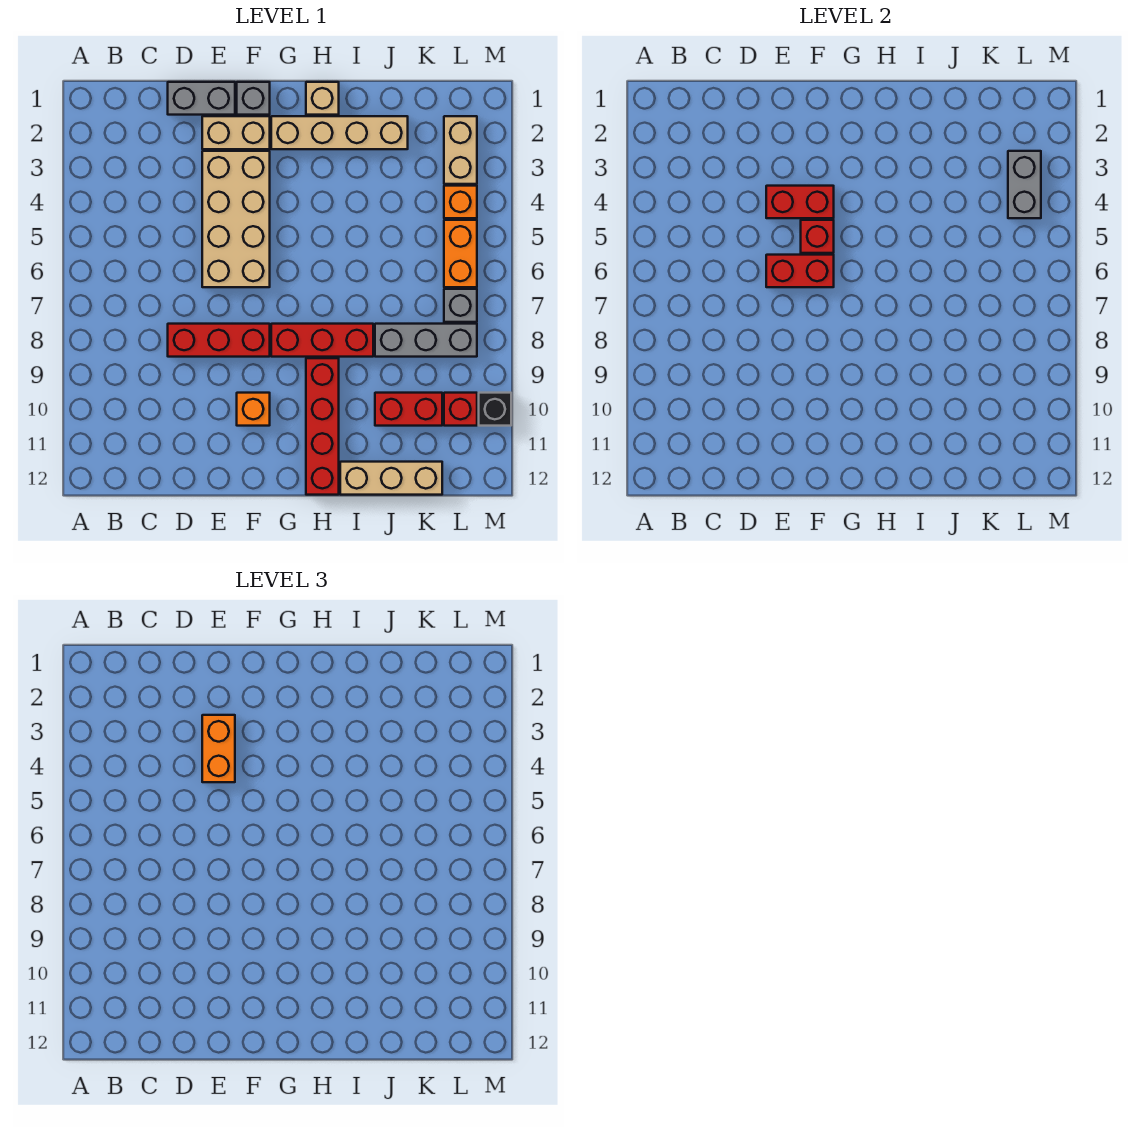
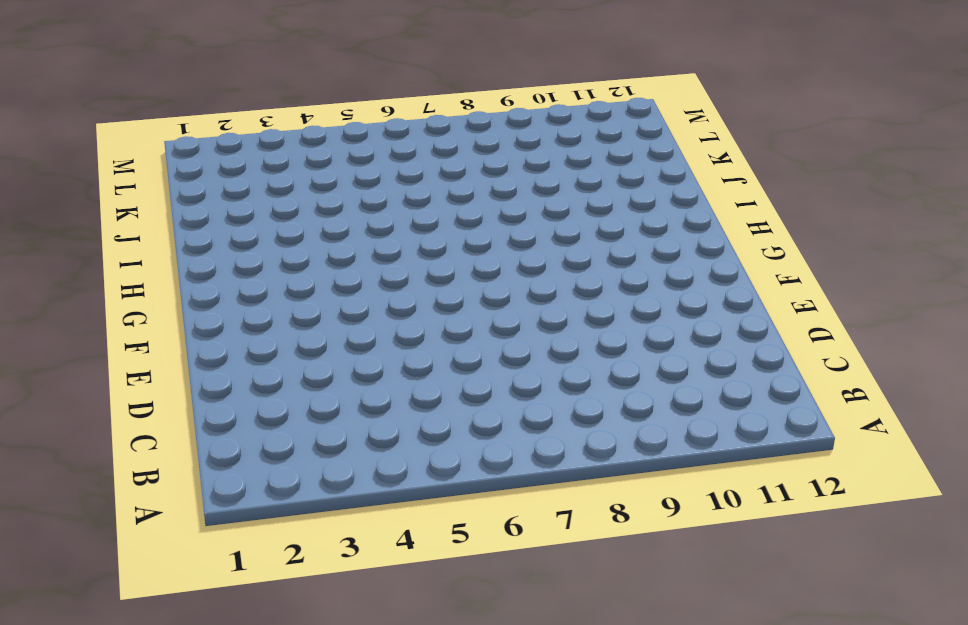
none -> grey brick D1:E1 level 1
none -> red brick D8:F8 level 1
none -> tan brick E2:F2 level 1

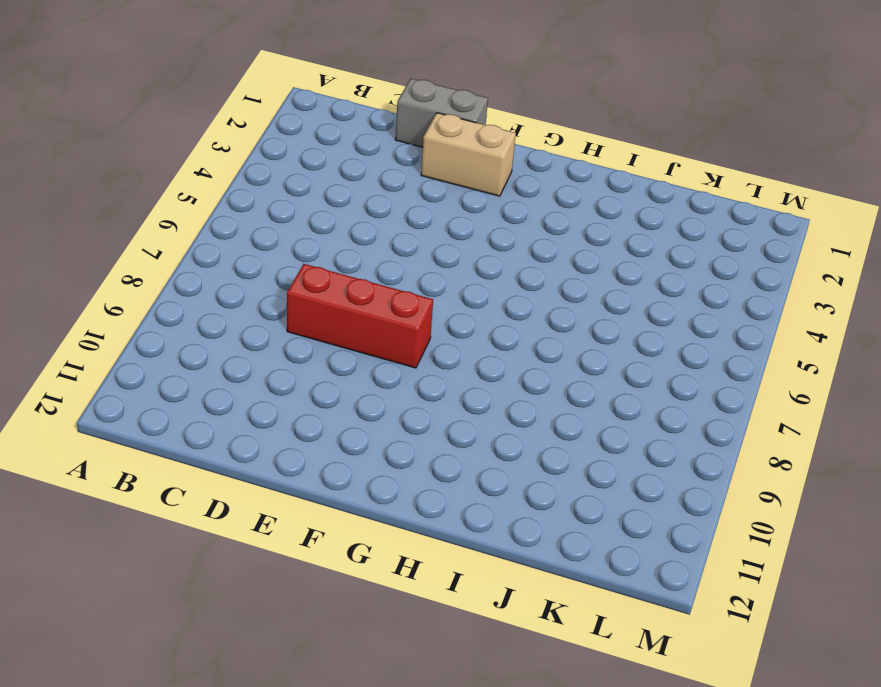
none -> tan brick E3:F6 level 1
none -> grey brick F1 level 1
none -> orange brick F10 level 1

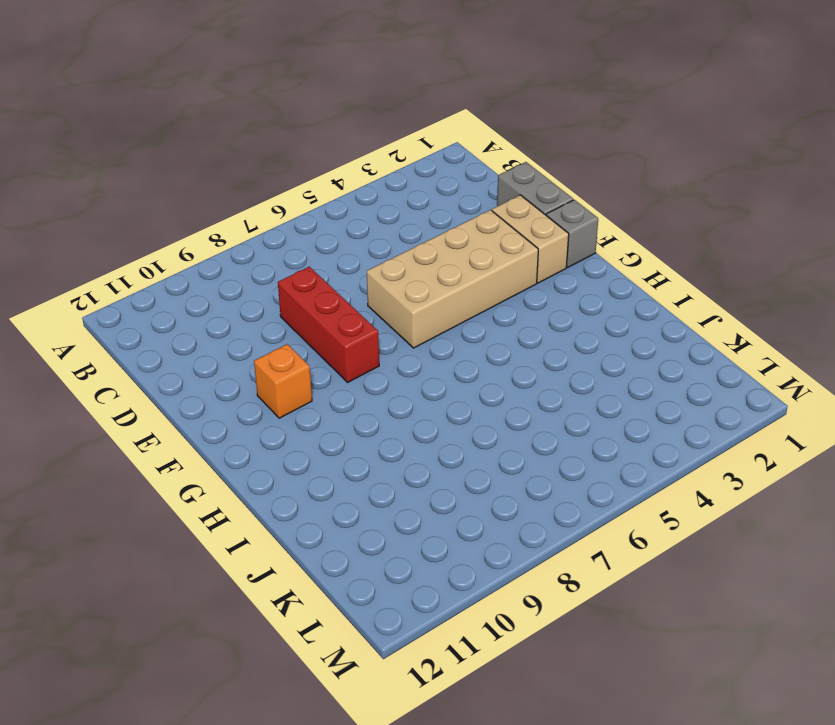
none -> tan brick G2:J2 level 1
none -> red brick G8:I8 level 1
none -> tan brick H1 level 1

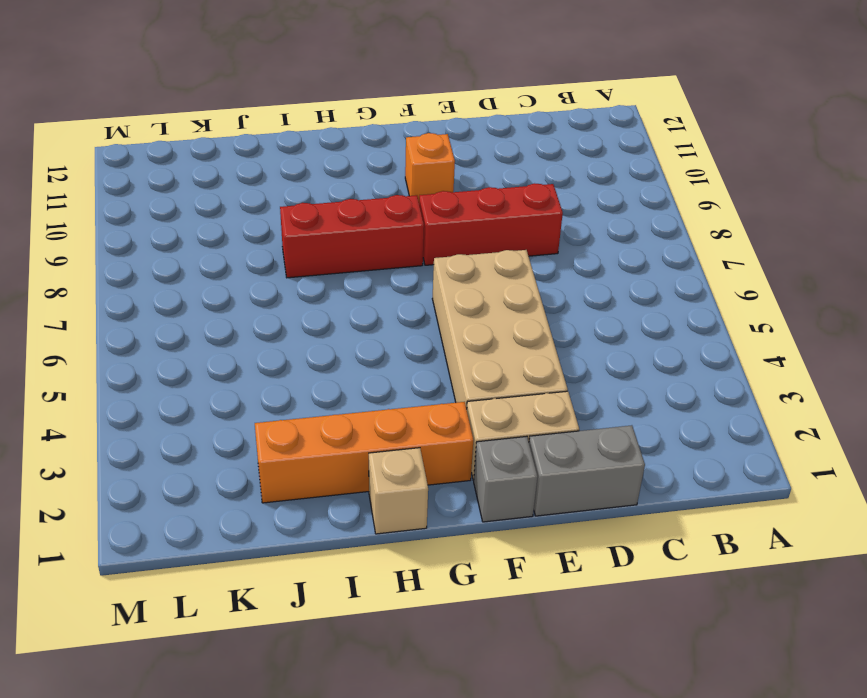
orange brick G2:J2 level 1 -> tan brick G2:J2 level 1
none -> red brick H9:H12 level 1
none -> tan brick I12:K12 level 1
none -> grey brick J8:L8 level 1

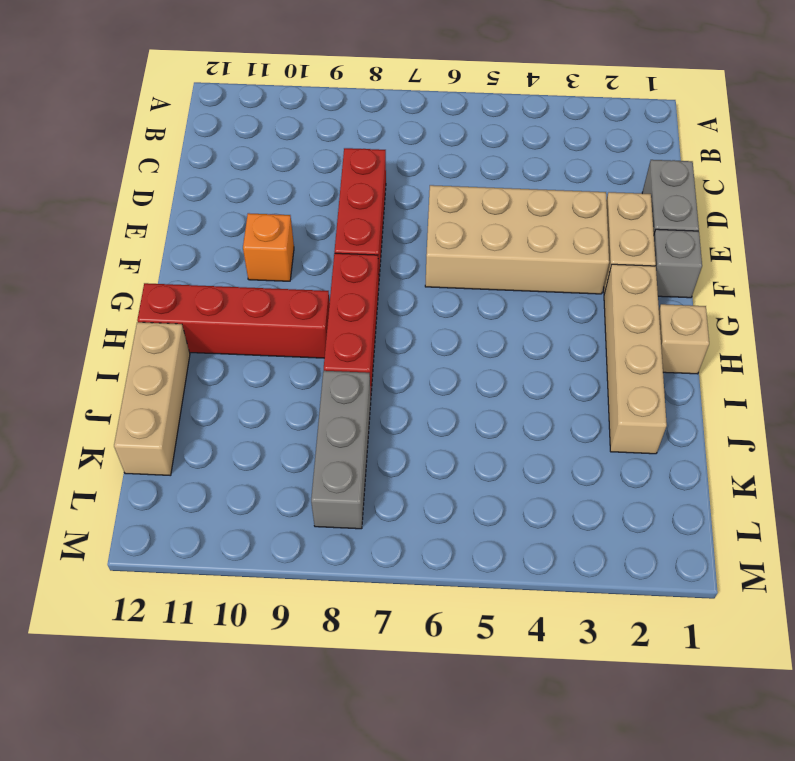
none -> red brick J10:K10 level 1
none -> tan brick L2:L3 level 1
none -> orange brick L4 level 1

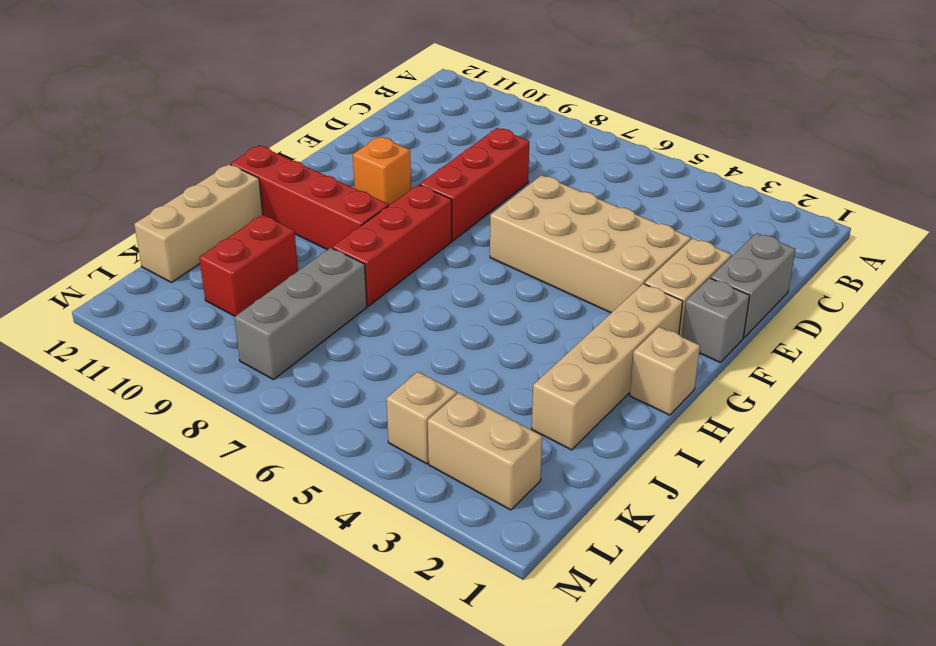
tan brick L4 level 1 -> orange brick L4 level 1
none -> orange brick L5:L6 level 1
none -> grey brick L7 level 1
none -> red brick L10 level 1

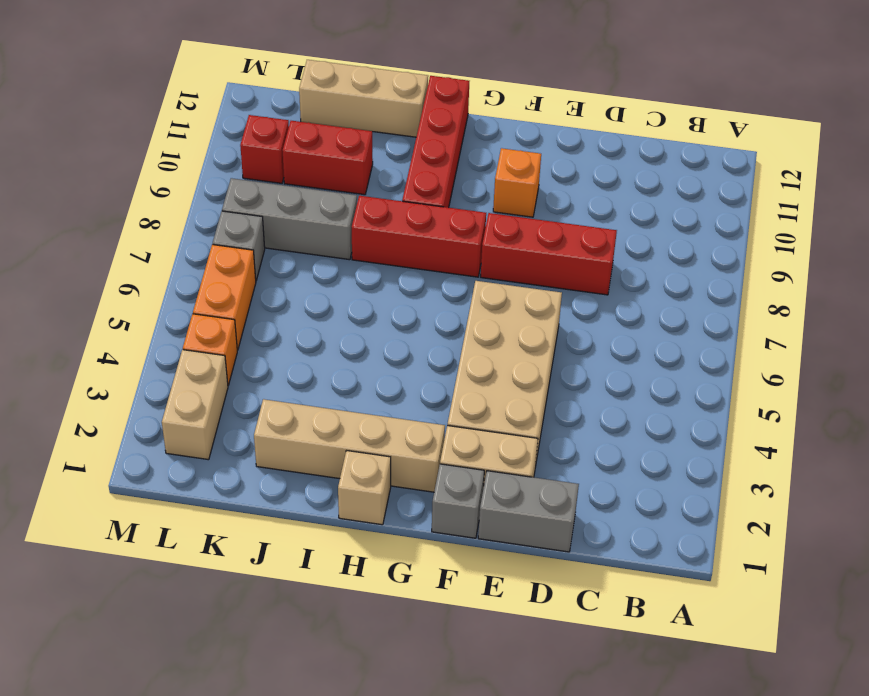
none -> black brick M10 level 1
none -> red brick E4:F4 level 2
none -> red brick E6:F6 level 2

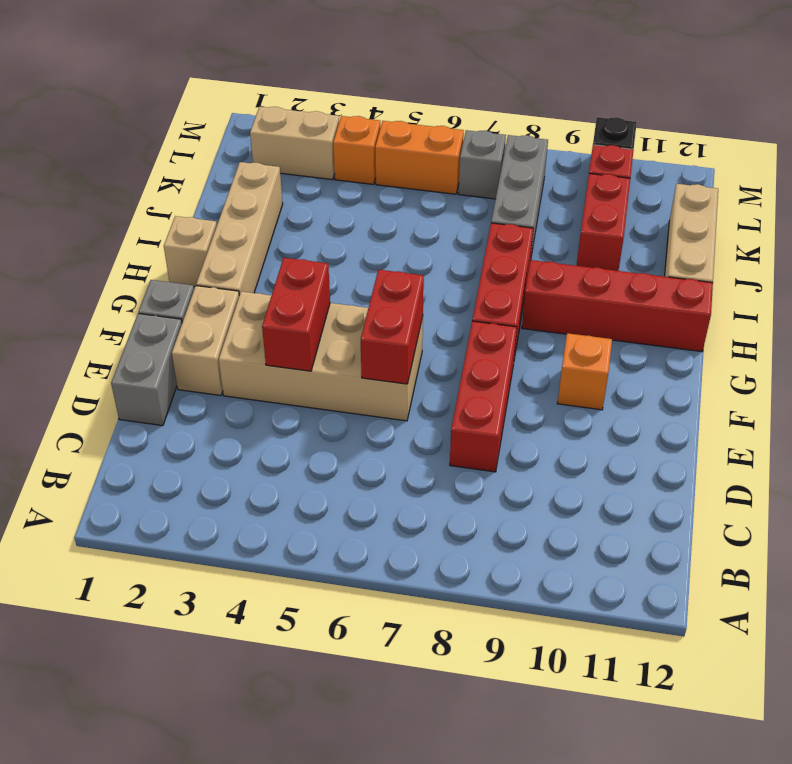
none -> red brick F5 level 2
none -> grey brick L3:L4 level 2
none -> orange brick E3:E4 level 3

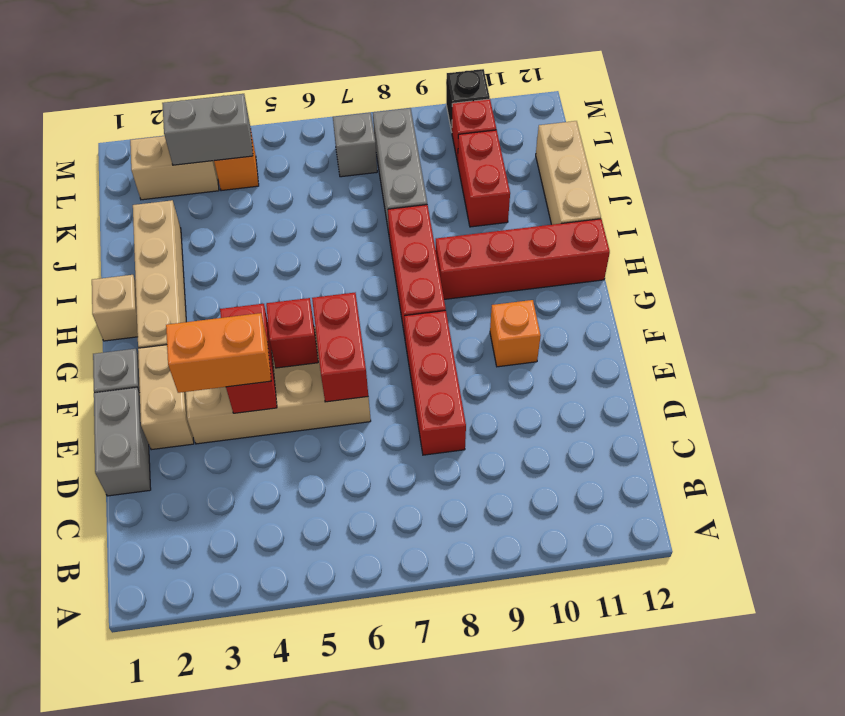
none -> orange brick L5:L6 level 1

